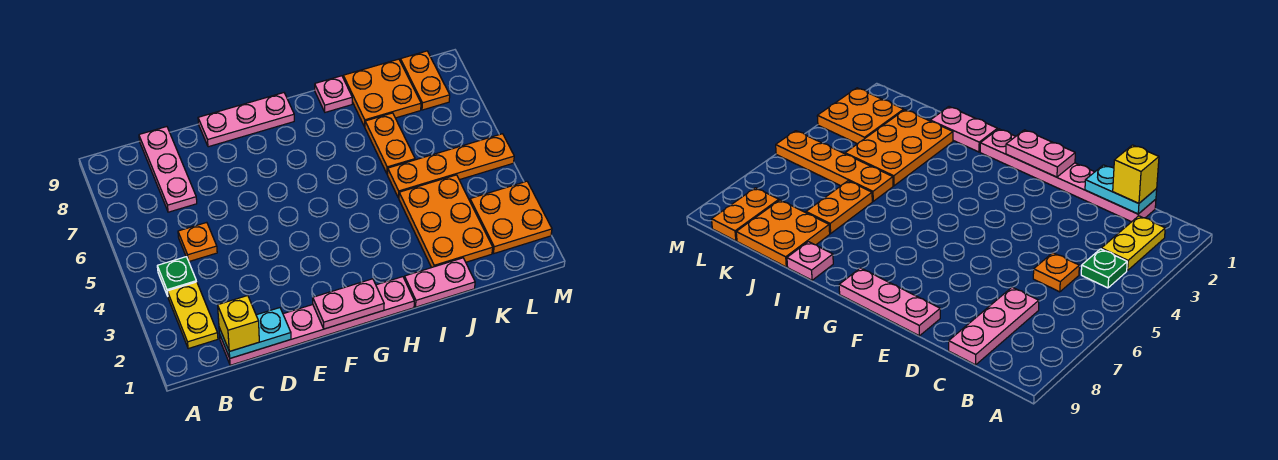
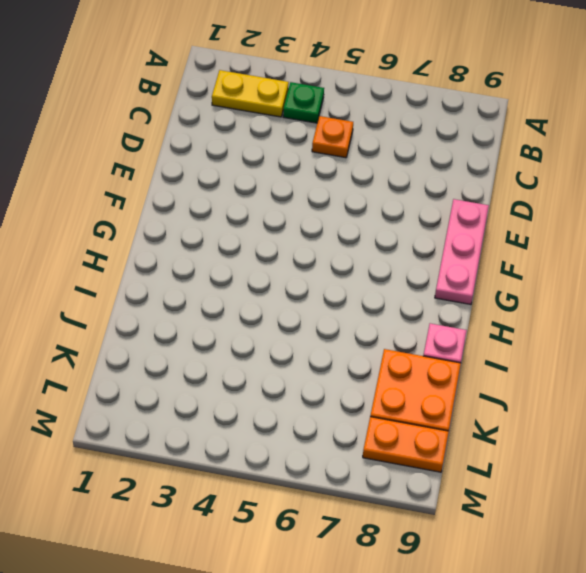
none -> pink plate C1:H1 level 1
none -> pink plate C7:C9 level 1
none -> pink plate I1:J1 level 1

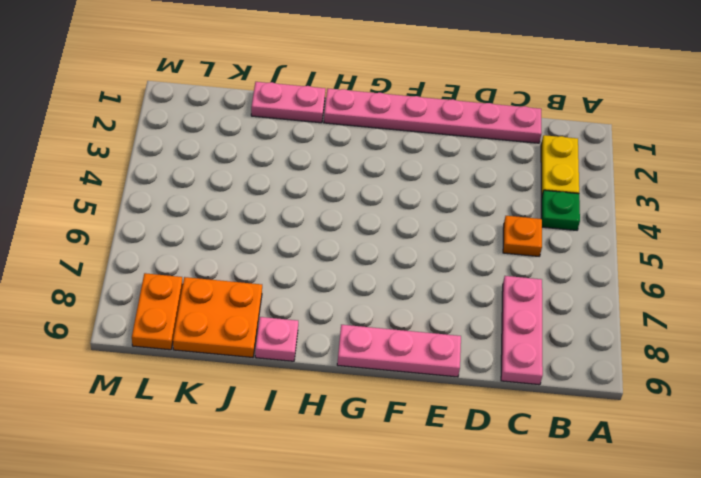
none -> orange plate J2:K4 level 1
none -> orange plate J5:M5 level 1
none -> orange plate J6:J7 level 1

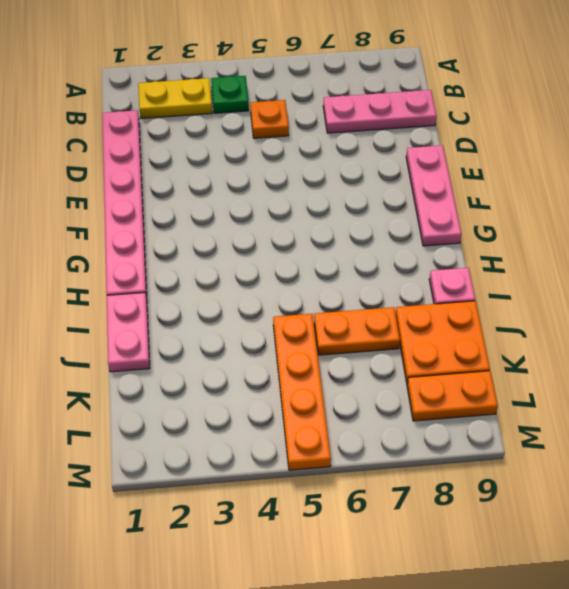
none -> orange plate J2:K4 level 1
none -> orange plate L2:M3 level 1
none -> cyan plate C1:D1 level 2

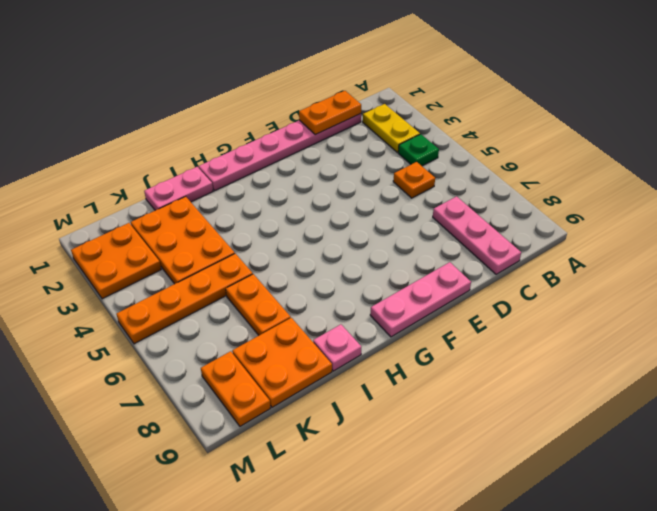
orange plate C1:D1 level 2 -> cyan plate C1:D1 level 2
none -> pink plate F1:G1 level 2
none -> yellow brick C1 level 3

